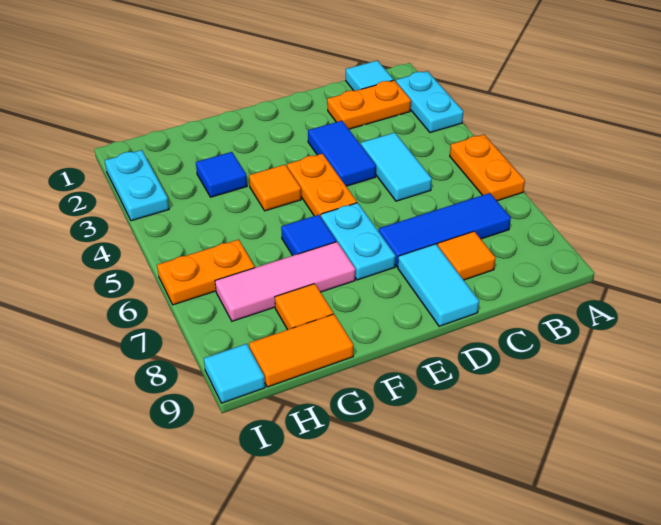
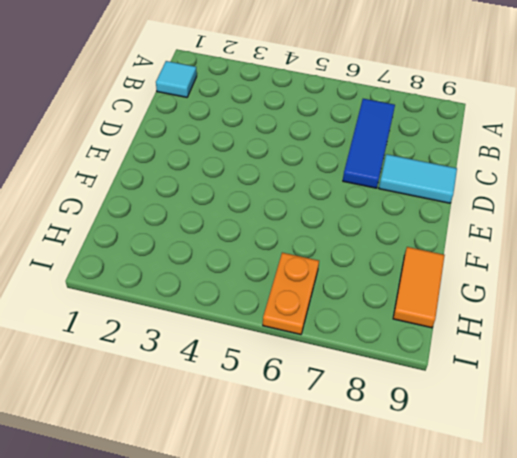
none -> cyan plate A2:A3 level 1
none -> orange plate A5:A6 level 1
none -> orange plate B2:C2 level 1

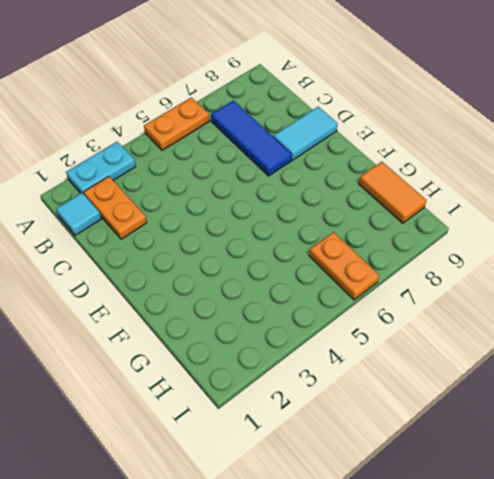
none -> cyan tile C4:C5 level 1
none -> orange tile C8 level 1
none -> blue tile D3:D4 level 1

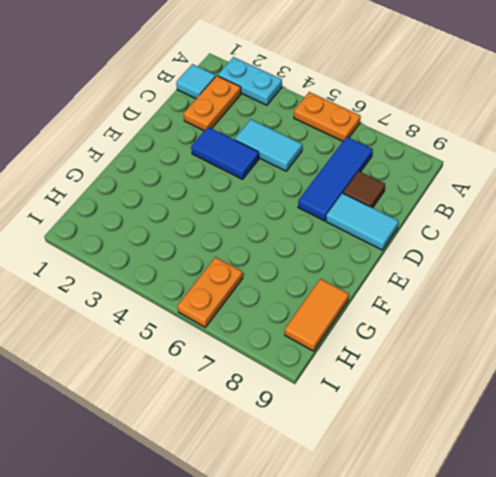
brown tile C8 level 1 -> orange tile C8 level 1
none -> orange plate E4:E5 level 1
none -> cyan plate E6:E7 level 1
none -> orange tile F4 level 1

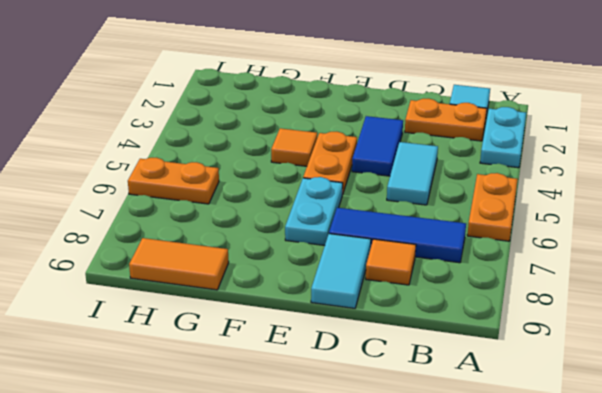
none -> blue tile F6 level 1
none -> pink tile F7:H7 level 1
none -> blue tile G3 level 1

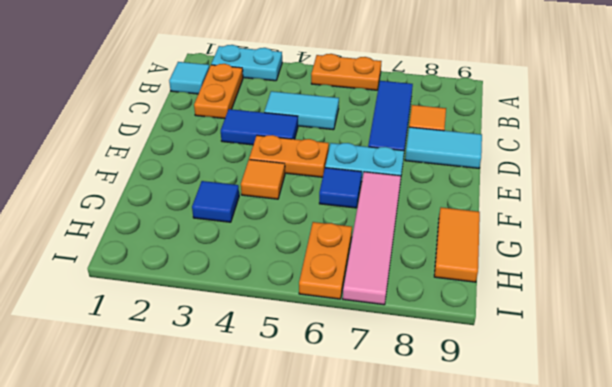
pink tile F7:I7 level 1 -> pink tile F7:H7 level 1
none -> orange tile G8 level 1
none -> cyan plate I2:I3 level 1
none -> cyan tile I9 level 1

